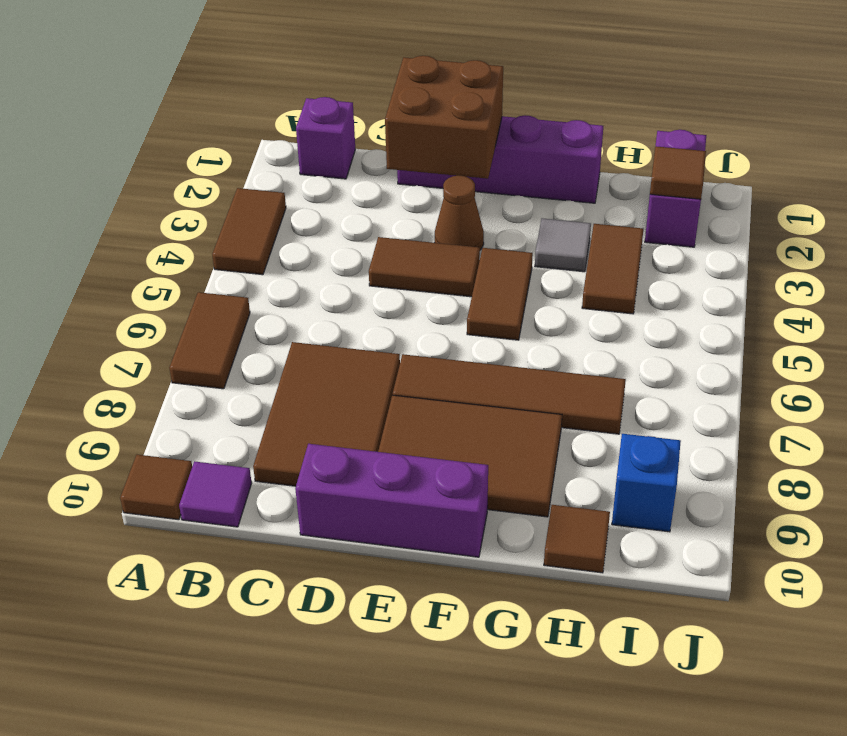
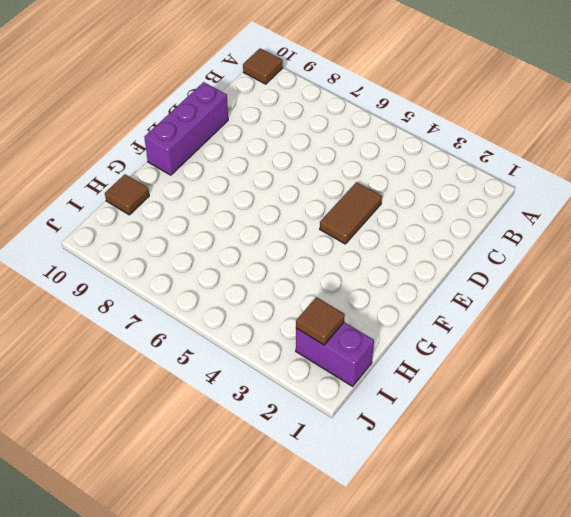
none -> brown tile A3:A4 level 1
none -> brown tile A6:A7 level 1
none -> purple brick B1 level 1

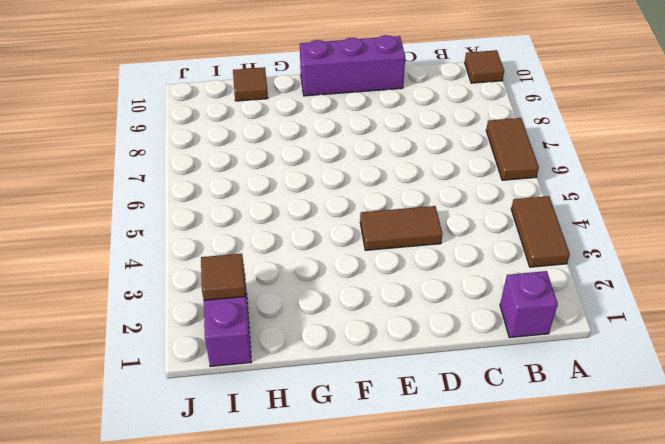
none -> purple tile B10 level 1
none -> brown tile C7:D9 level 1
none -> purple brick D1:G1 level 1

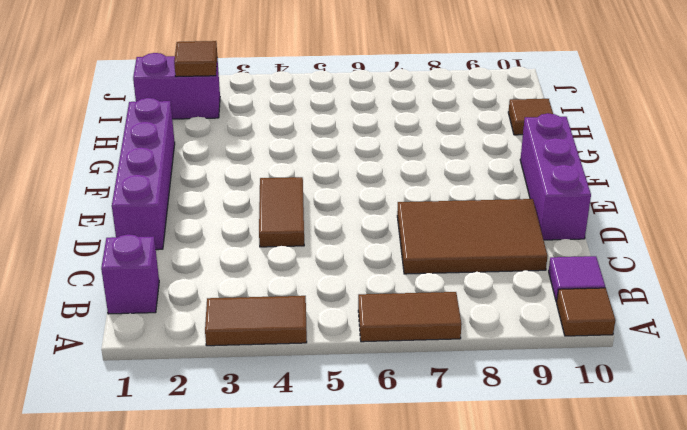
none -> brown cone E3 level 1
none -> brown tile E7:H7 level 1
none -> brown tile E8:G9 level 1

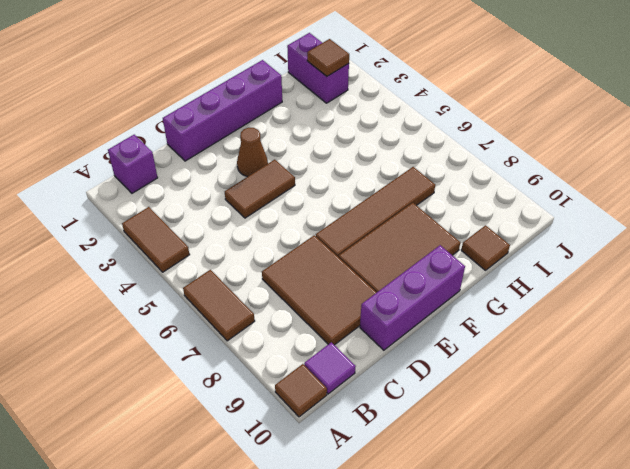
none -> brown tile F4:F5 level 1
none -> grey tile G3 level 1
none -> brown tile H3:H4 level 1

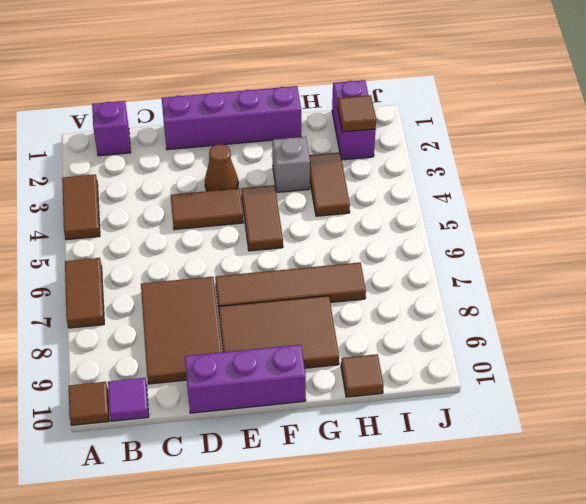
grey brick G3 level 1 -> grey tile G3 level 1
none -> blue brick I9 level 1
none -> brown brick D1:E2 level 2

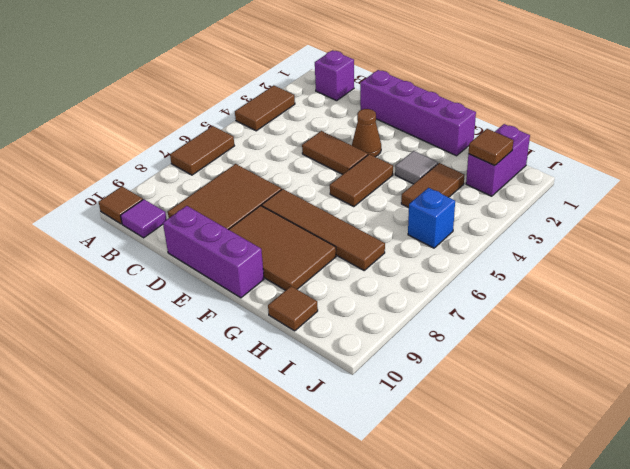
blue brick I5 level 1 -> blue brick I9 level 1
none -> brown brick D1:E2 level 2

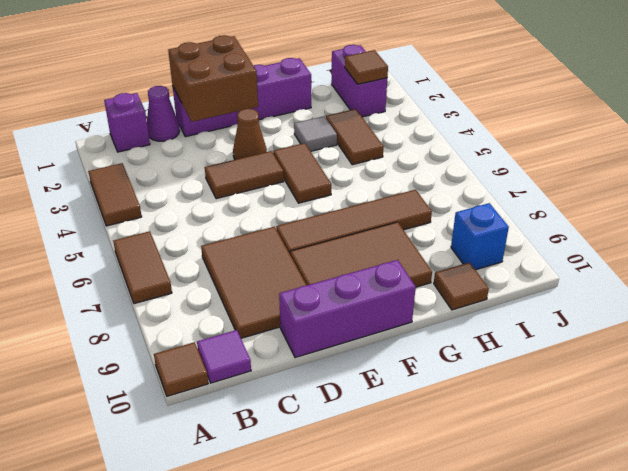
purple cone C1 level 1 -> none

